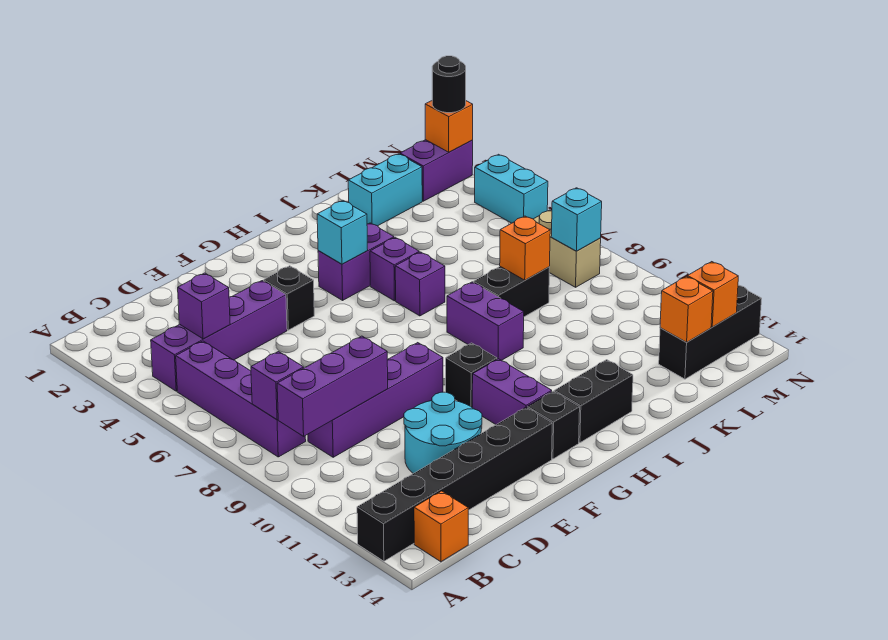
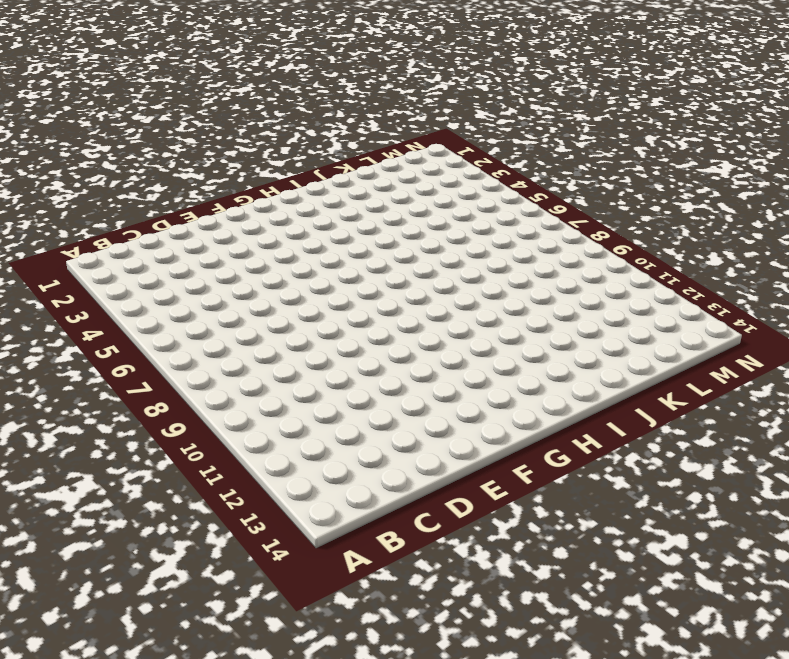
none -> black brick A13:F13 level 1
none -> purple brick B4:E4 level 1
none -> purple brick B5:B8 level 1
none -> orange brick B14 level 1

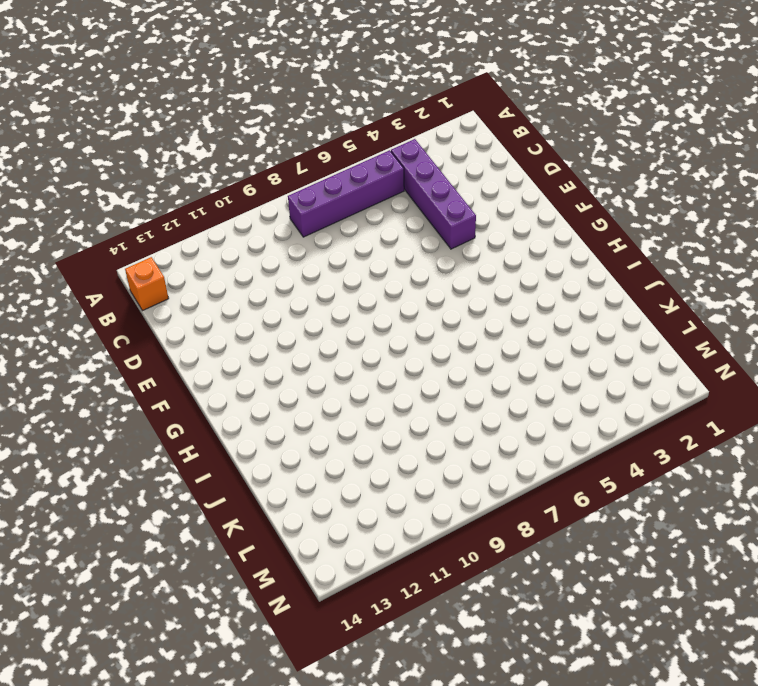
none -> black brick A13:F13 level 1
none -> purple brick C9:F9 level 1
none -> cyan round brick D11:E12 level 1
none -> black brick F4 level 1

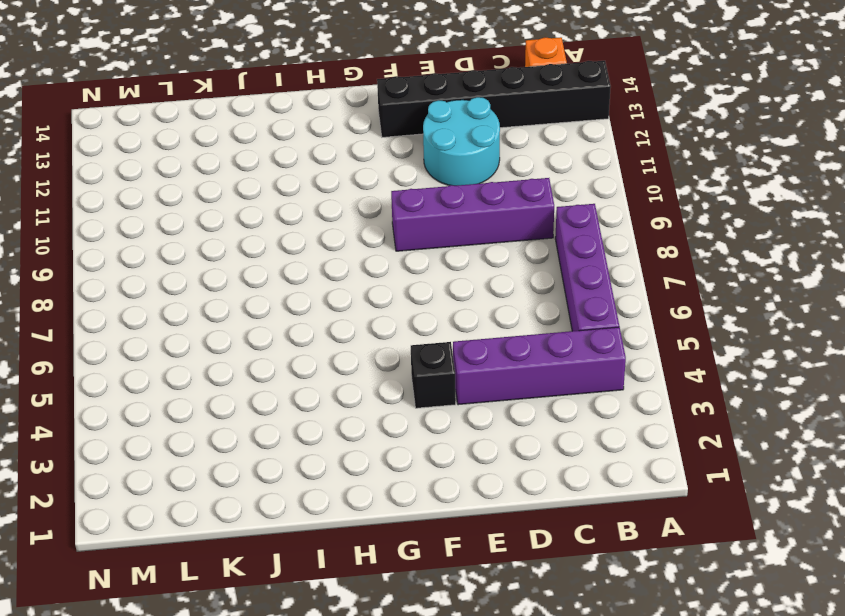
none -> black brick G10 level 1
none -> purple brick G11:G12 level 1
none -> black brick G13 level 1
none -> purple brick H4:I4 level 1

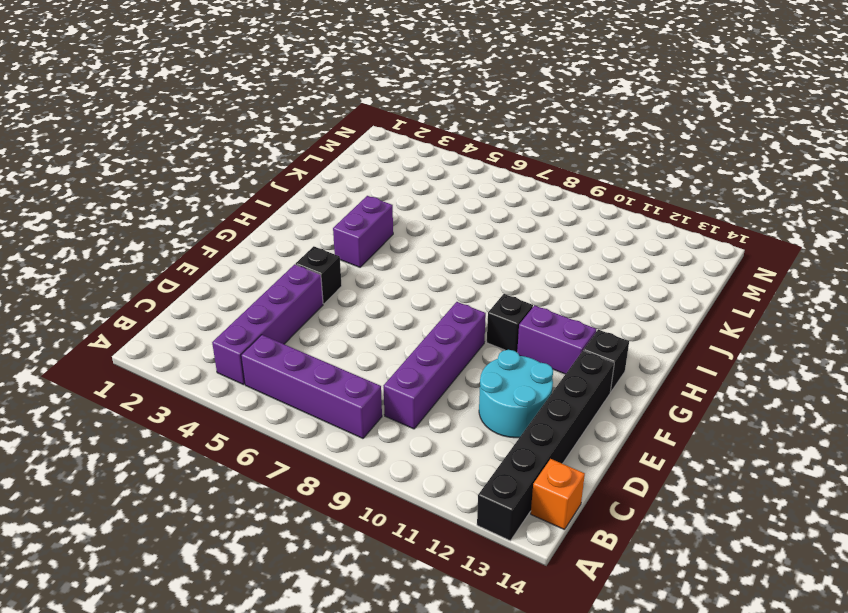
none -> black brick H13:I13 level 1
none -> purple brick I5 level 1
none -> purple brick I6 level 1
none -> purple brick I8:I9 level 1

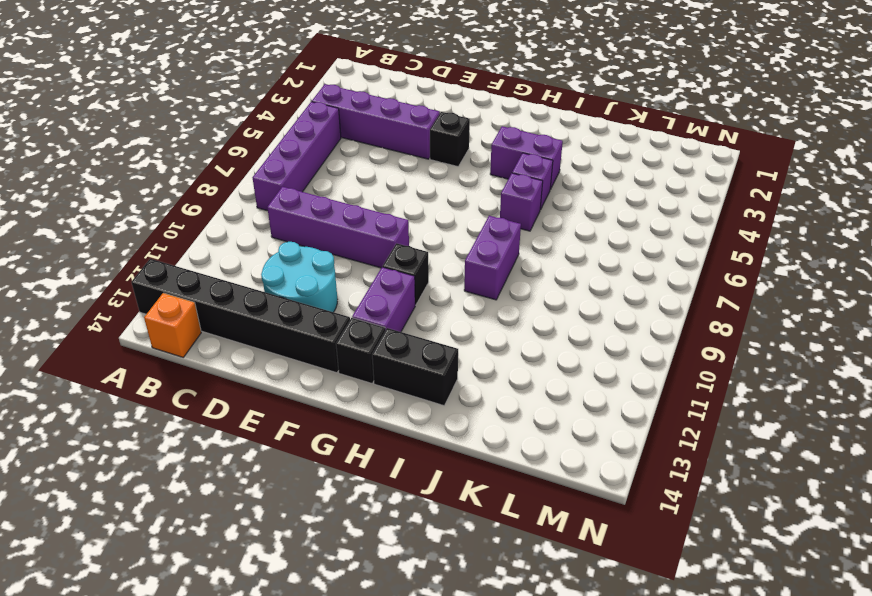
none -> black brick J8:K8 level 1
none -> cyan brick K2:L2 level 1
none -> black brick L13:N13 level 1
none -> purple brick M2:N2 level 1

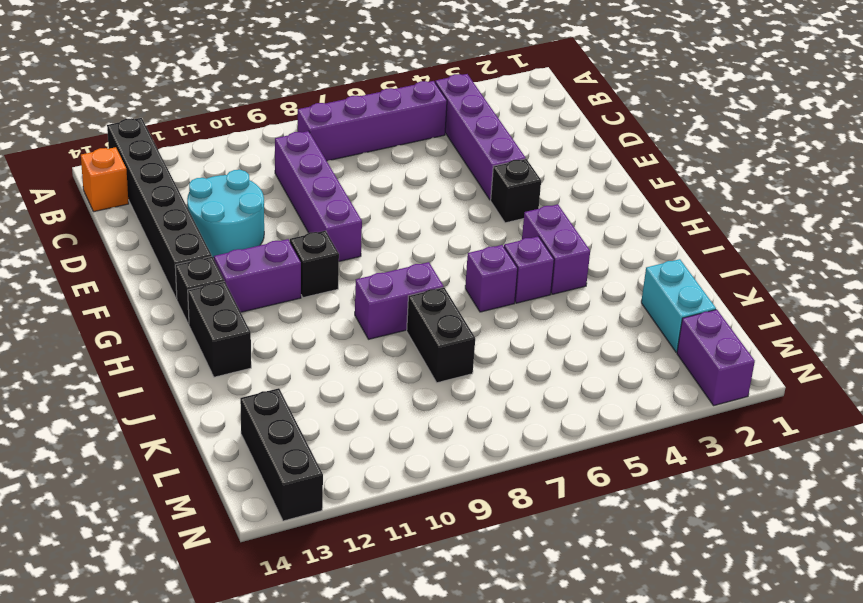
none -> tan brick M7:M8 level 1
none -> cyan brick N4:N5 level 1
none -> purple brick B8 level 2
none -> purple brick B9:D9 level 2

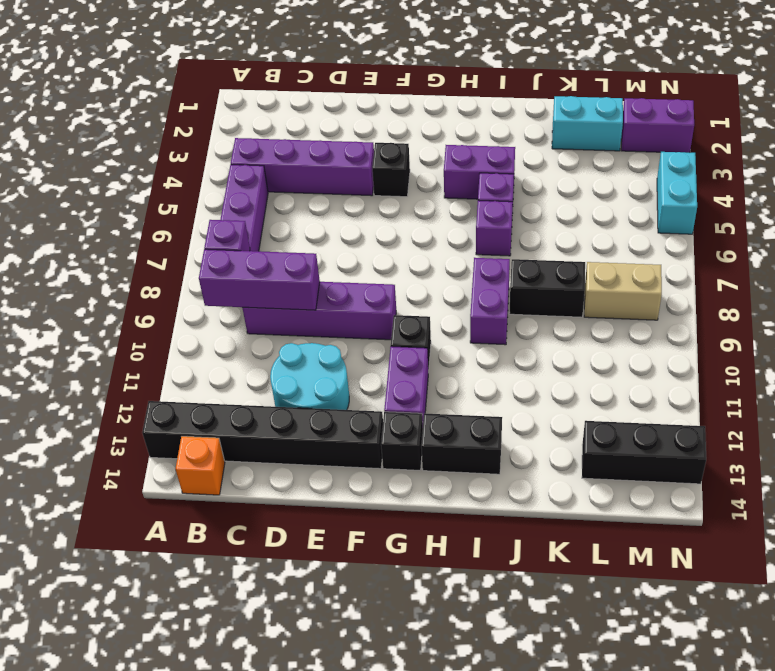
tan brick L8:M8 level 1 -> tan brick M7:M8 level 1
none -> purple brick C4 level 2
none -> cyan brick H4 level 2
none -> orange brick K8 level 2
none -> orange brick L13 level 2

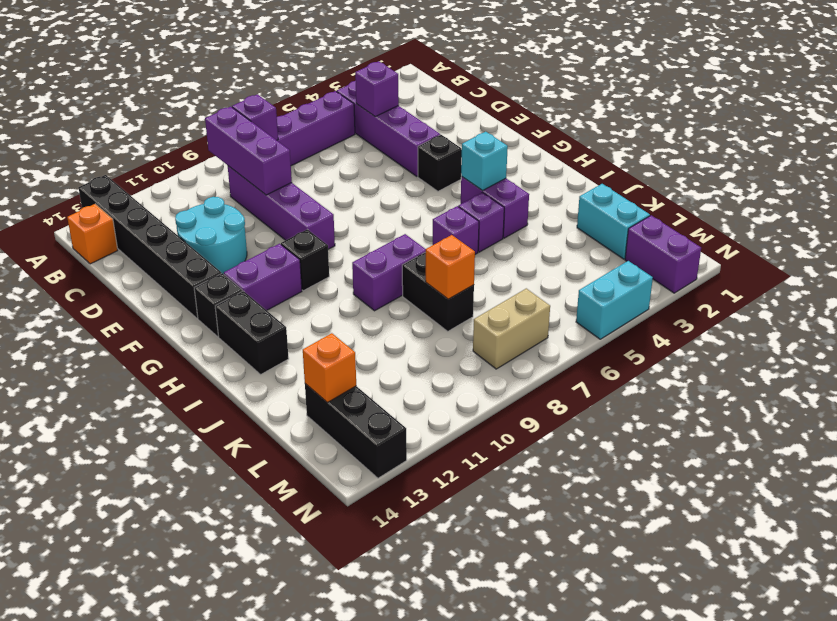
none -> cyan brick M8 level 2
none -> orange brick M13 level 2
none -> orange brick N2 level 2
none -> black round brick N2 level 3

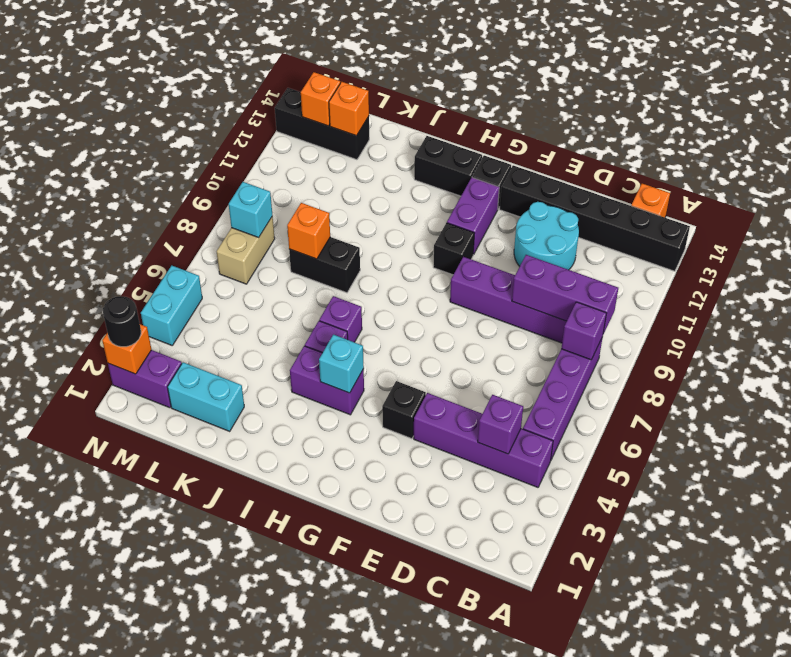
none -> purple brick I8:I9 level 1

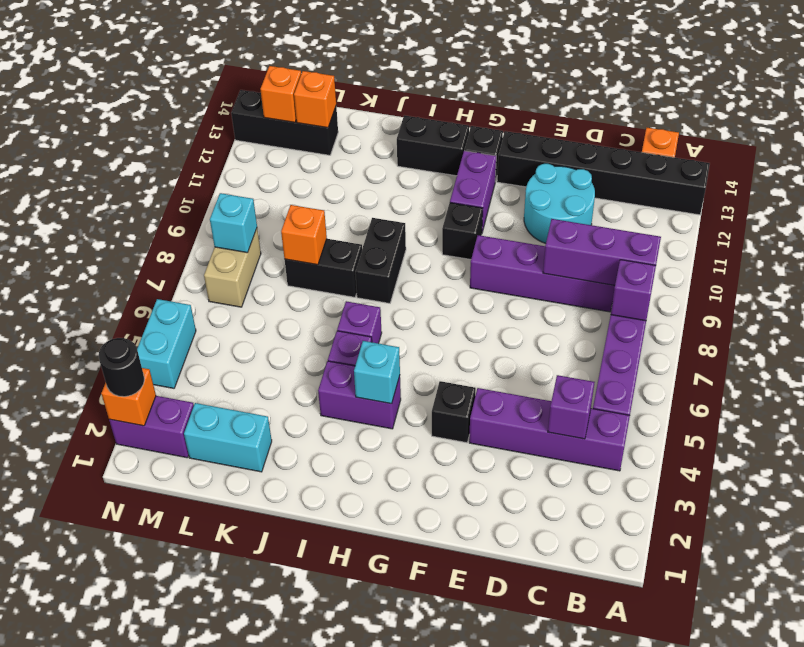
black brick I8:I9 level 1 -> purple brick I8:I9 level 1

